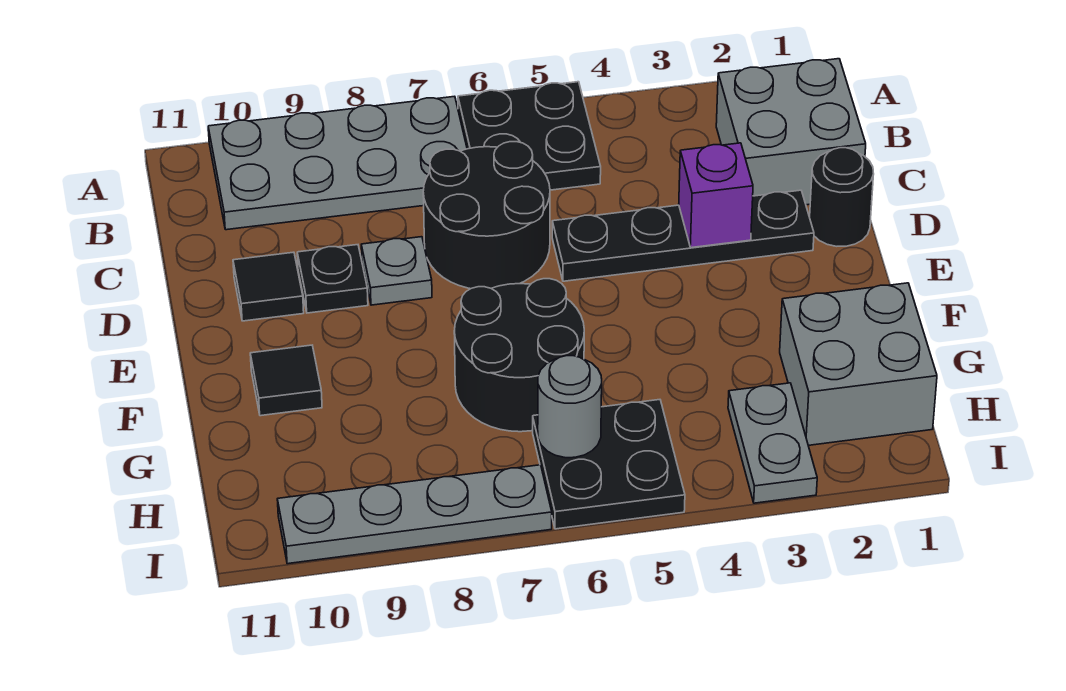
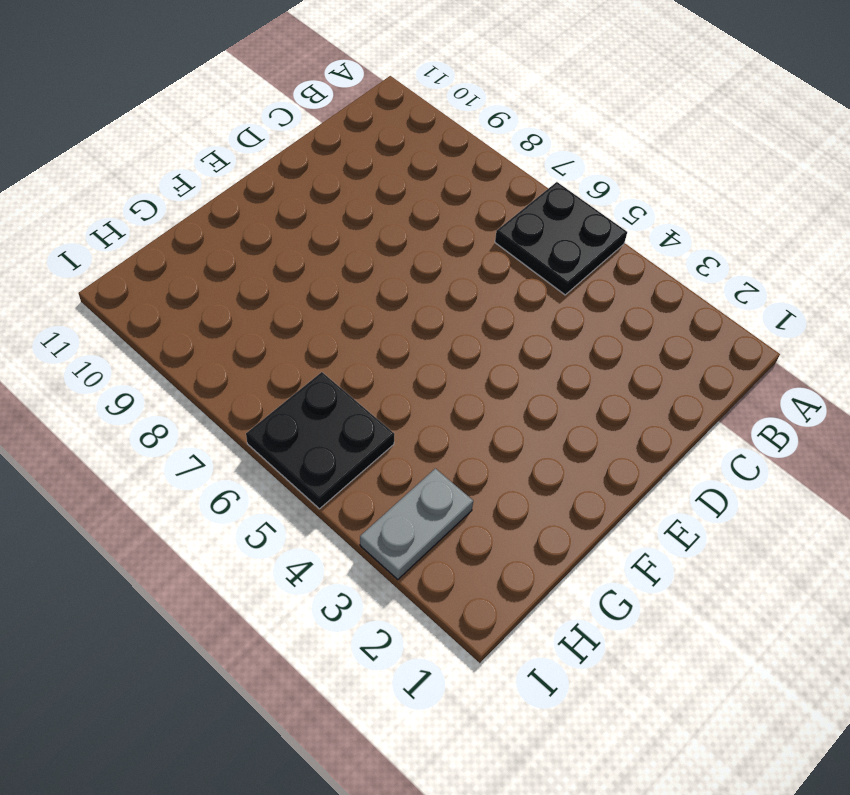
none -> grey plate A7:B10 level 1
none -> grey brick B1:C2 level 1
none -> black round brick C6:D7 level 1

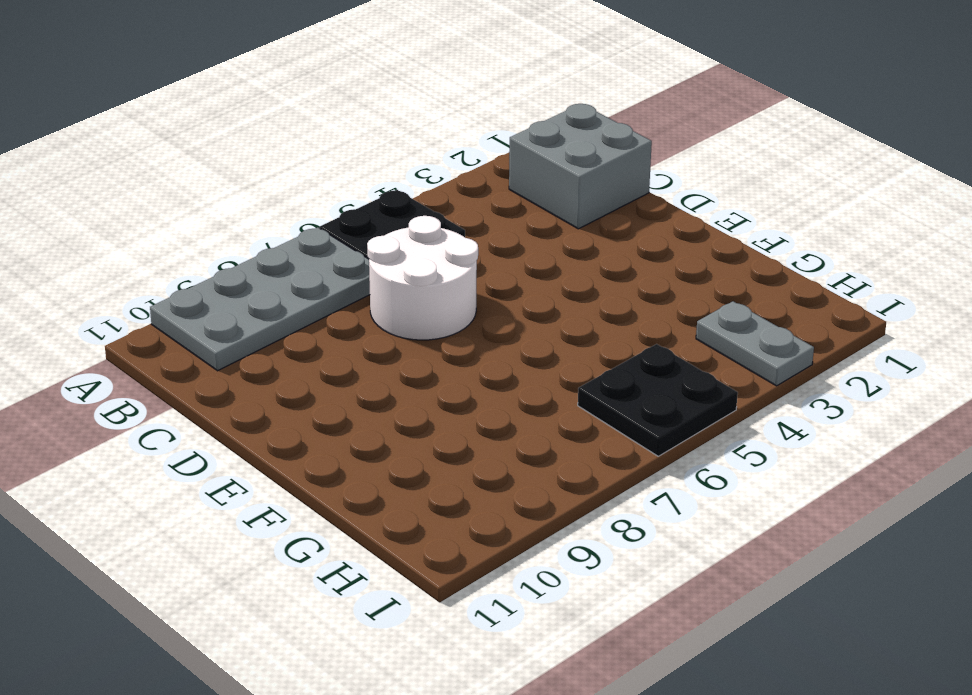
white round brick C6:D7 level 1 -> black round brick C6:D7 level 1
none -> black round brick D1 level 1
none -> black plate D2:D5 level 1
none -> grey plate D8 level 1

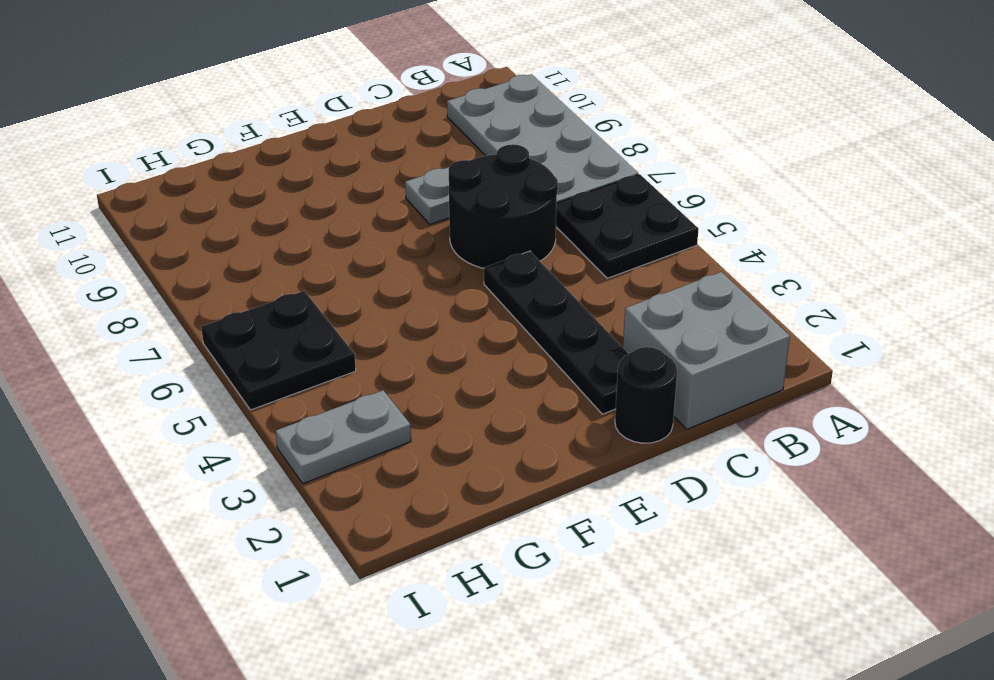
none -> black plate D9 level 1
none -> black tile D10 level 1
none -> black round brick F6:G7 level 1

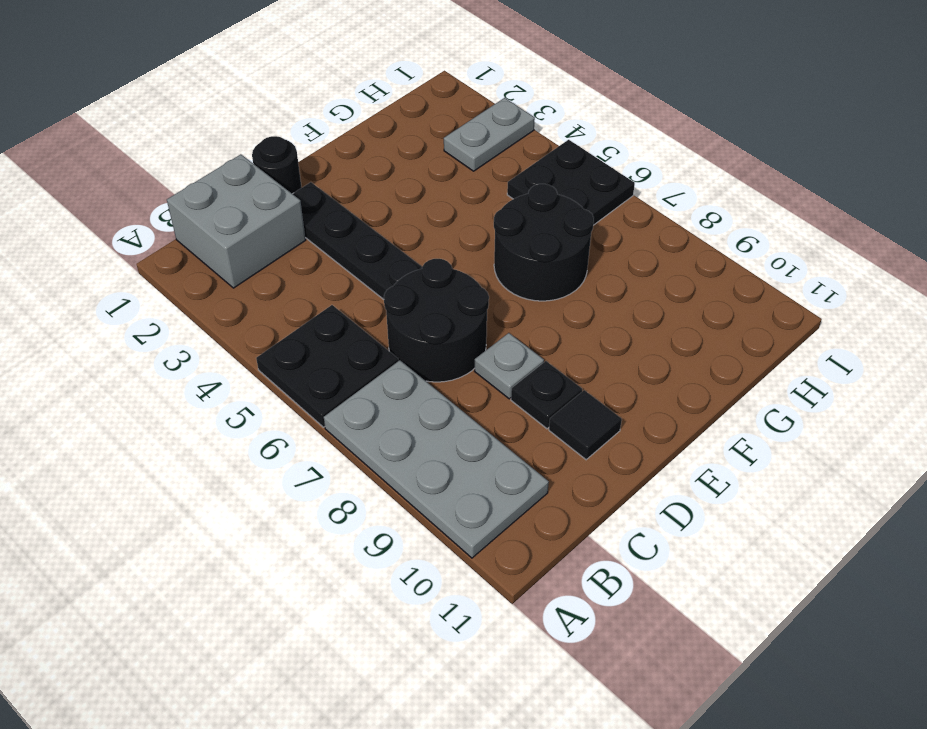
none -> black tile F10 level 1
none -> grey brick G1:H2 level 1
none -> grey plate I7:I10 level 1

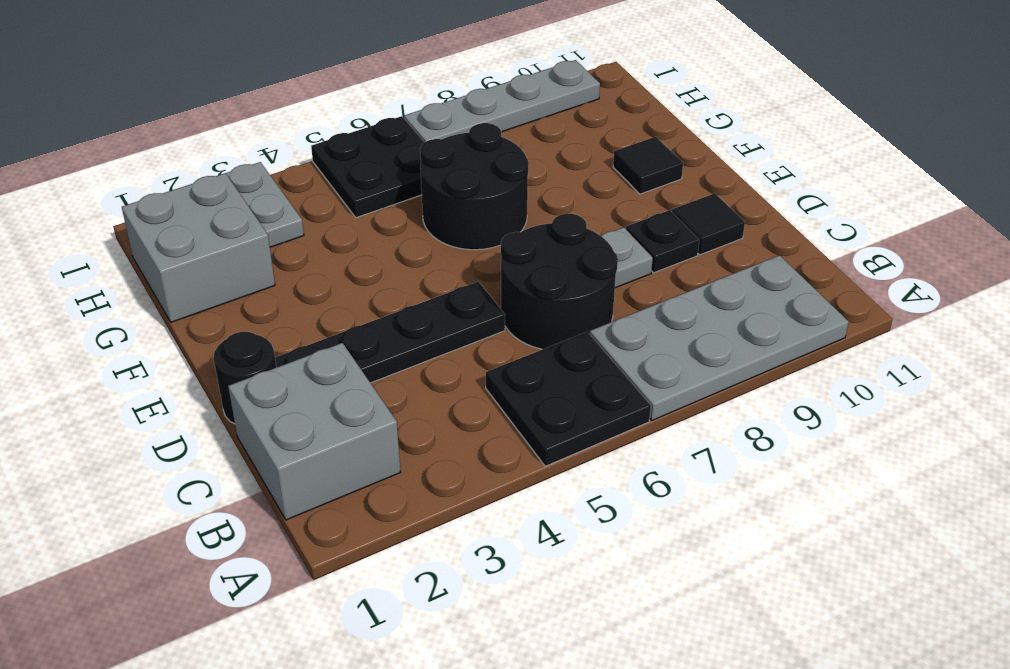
none -> purple brick D3 level 2
none -> grey round brick H6 level 2

